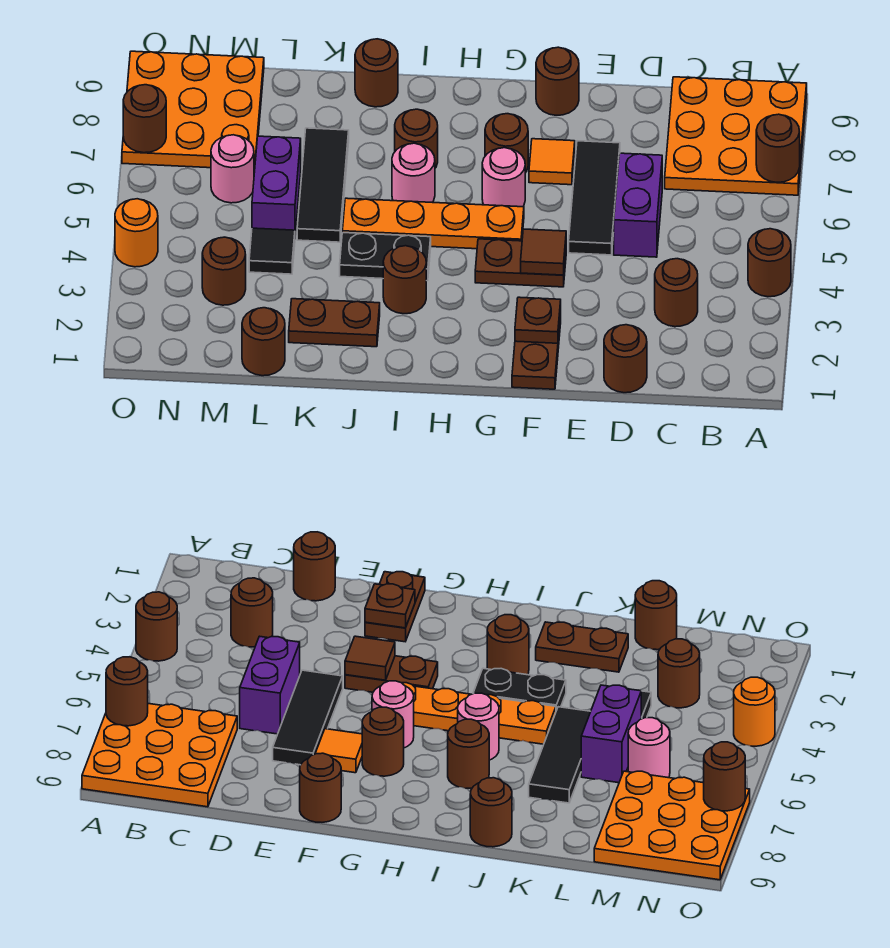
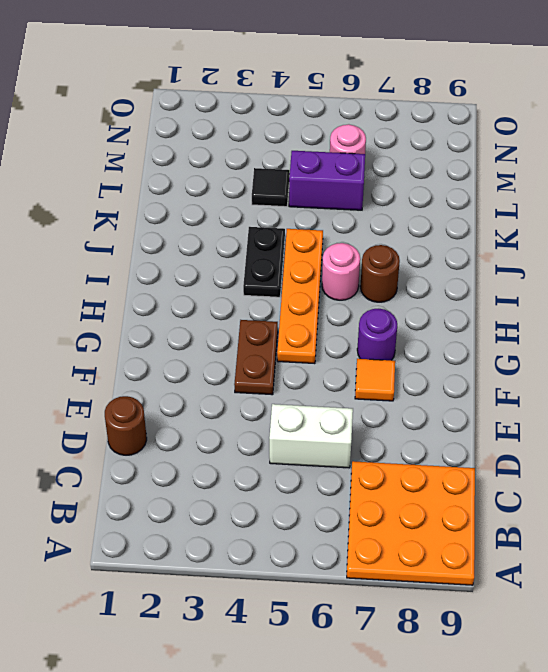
white brick D5:D6 level 1 -> purple brick D5:D6 level 1
purple round brick G7 level 1 -> brown round brick G7 level 1
none -> brown round brick A4 level 1
none -> brown round brick C3 level 1
none -> black tile E5:E7 level 1
none -> brown plate F1:F2 level 1

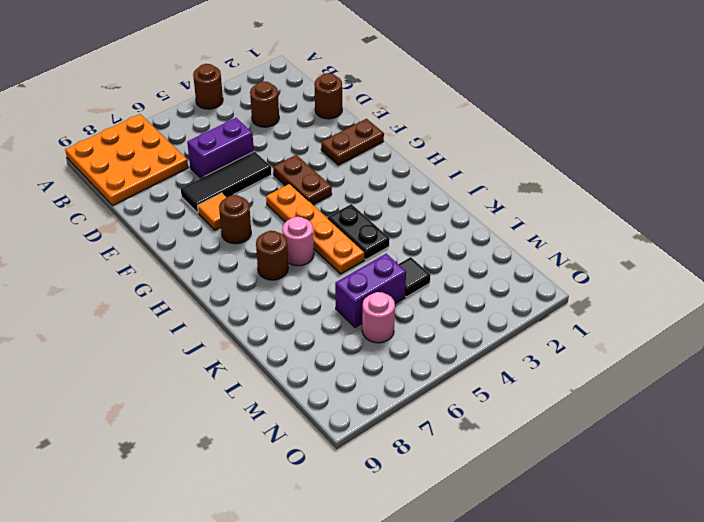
none -> brown round brick F9 level 1
none -> pink round brick G6 level 1
none -> brown round brick I3 level 1
none -> brown plate J2:K2 level 1

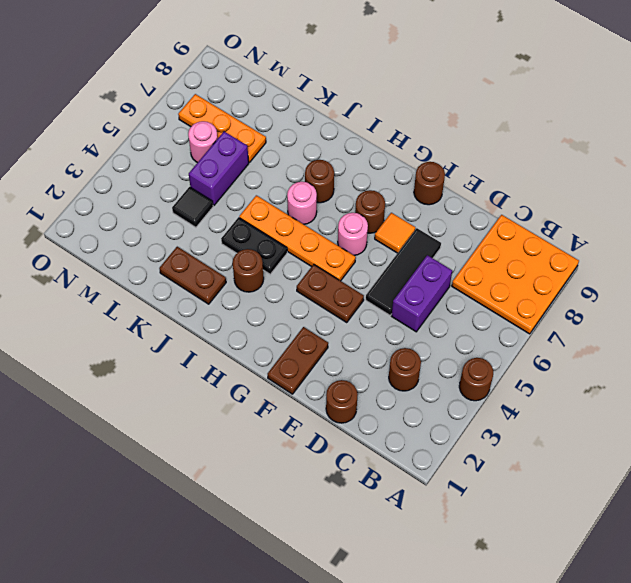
orange plate L7:N7 level 1 -> orange plate M7:O9 level 1
none -> brown round brick J9 level 1
none -> black tile K5:K7 level 1
none -> brown round brick L1 level 1
none -> brown round brick M3 level 1

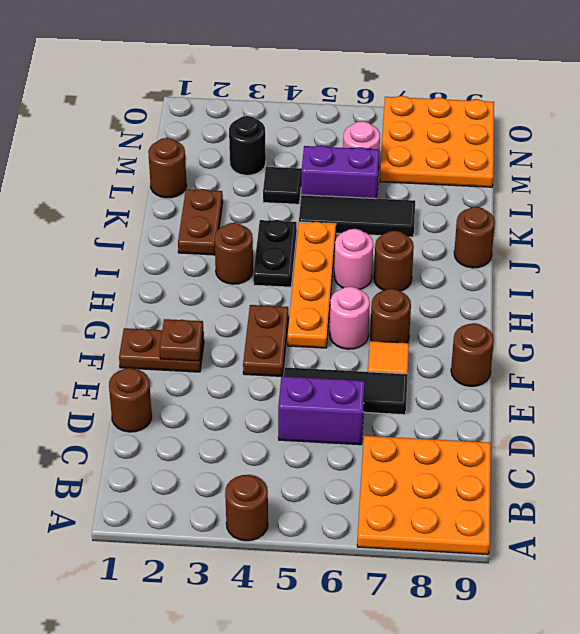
black round brick M3 level 1 -> brown round brick M3 level 1
none -> brown round brick C3 level 1
none -> orange round brick O4 level 1
none -> brown round brick A7 level 2
none -> brown tile F4 level 2

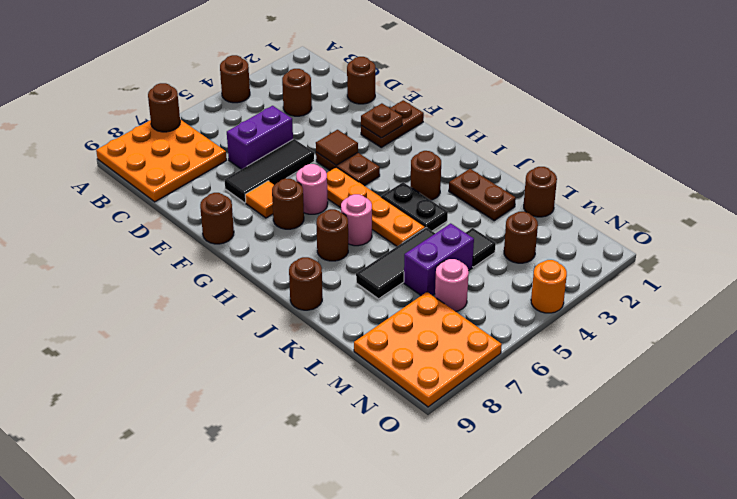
none -> brown round brick O7 level 2

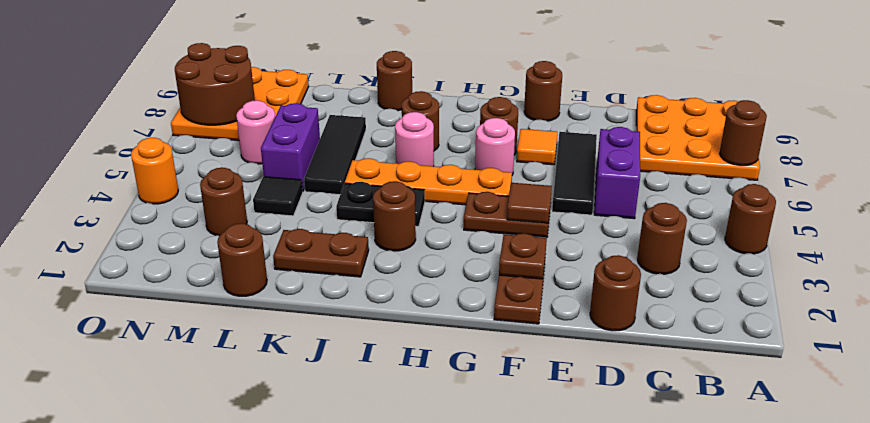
brown round brick N7:O8 level 2 -> brown round brick O7 level 2

